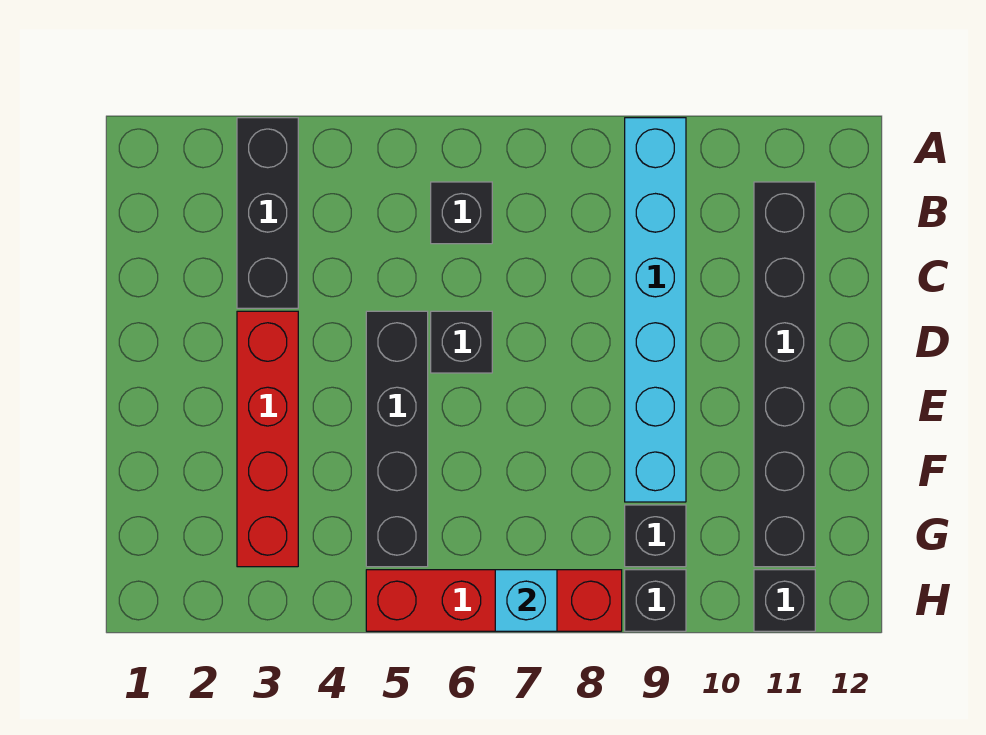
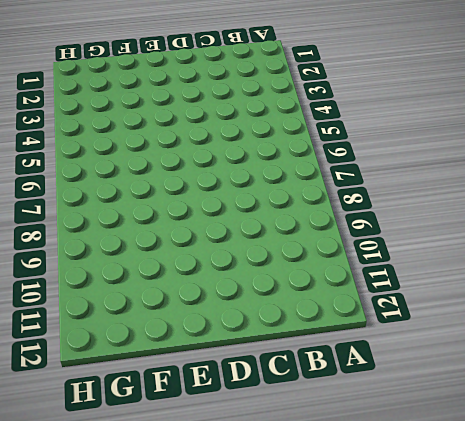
none -> black brick A3:C3 level 1
none -> cyan brick A9:F9 level 1
none -> black brick B6 level 1

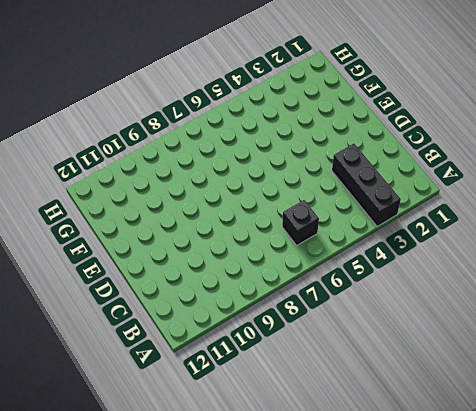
none -> cyan brick A9:F9 level 1
none -> black brick B11:G11 level 1
none -> red brick D3:G3 level 1

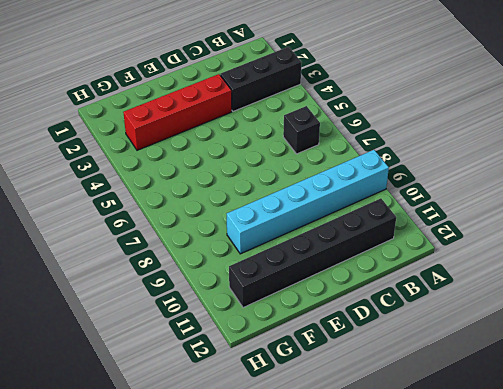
none -> black brick D5:G5 level 1
none -> black brick D6 level 1
none -> black brick G9 level 1

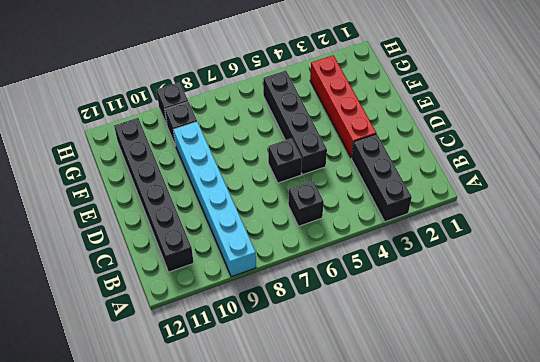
none -> red brick H5:H8 level 1
none -> black brick H11 level 1
none -> cyan brick H7 level 2

